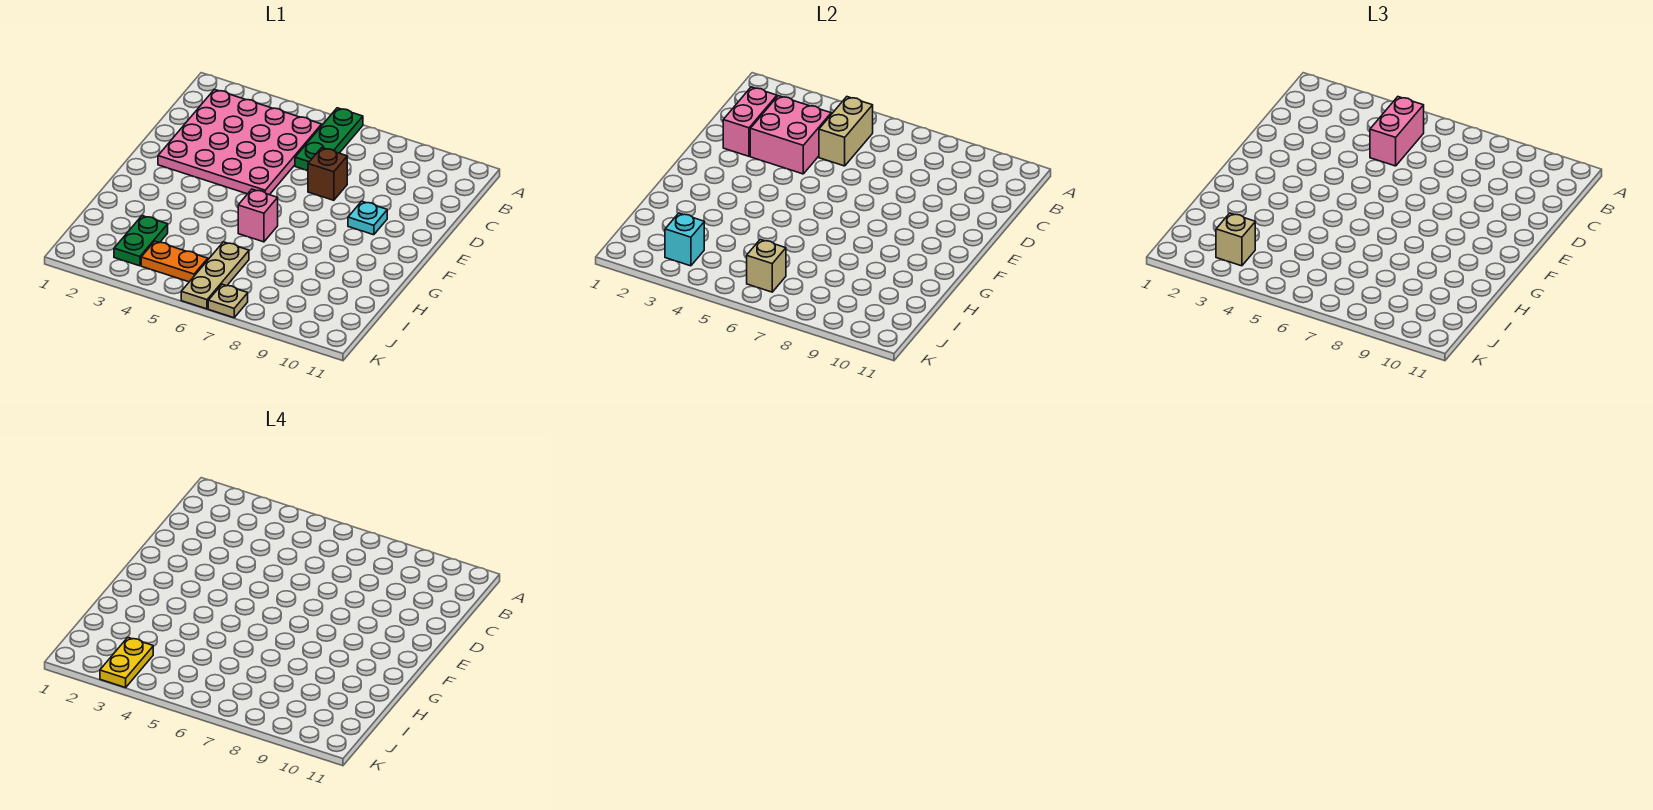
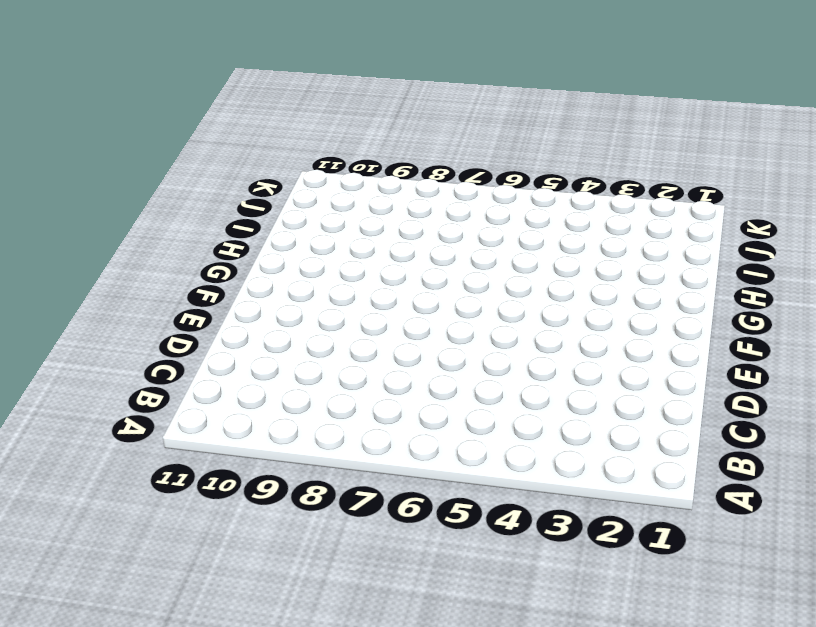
none -> green plate A6:C6 level 1
none -> pink plate B2:E5 level 1
none -> brown brick D7 level 1

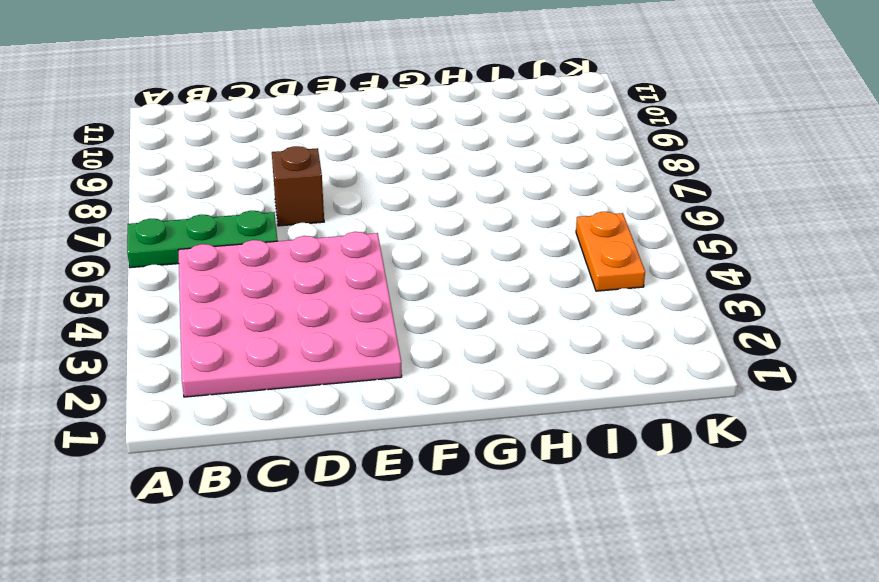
none -> cyan plate E9 level 1
none -> pink brick G6 level 1
none -> green plate I3:J3 level 1

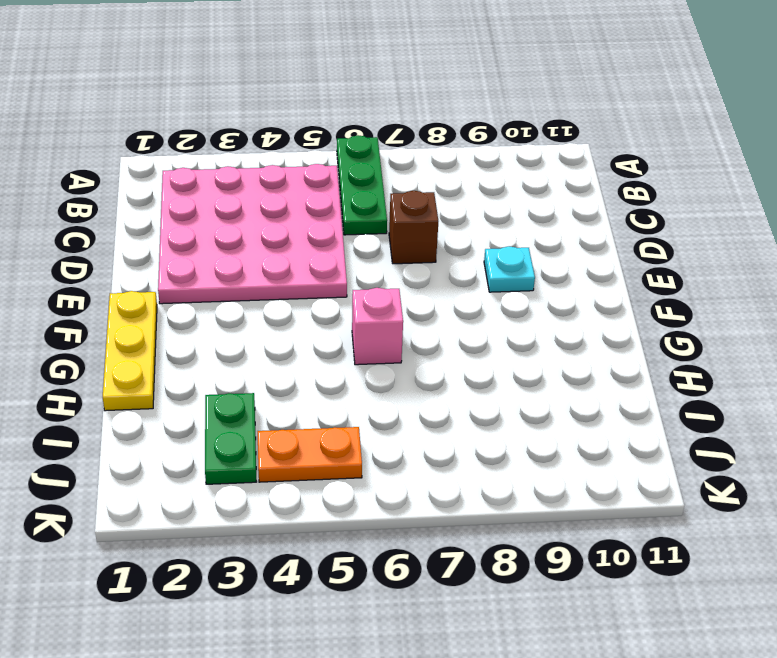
yellow plate F1:H1 level 1 -> none
none -> tan plate I6:K6 level 1
none -> tan plate K7 level 1
none -> tan brick B5:C5 level 2

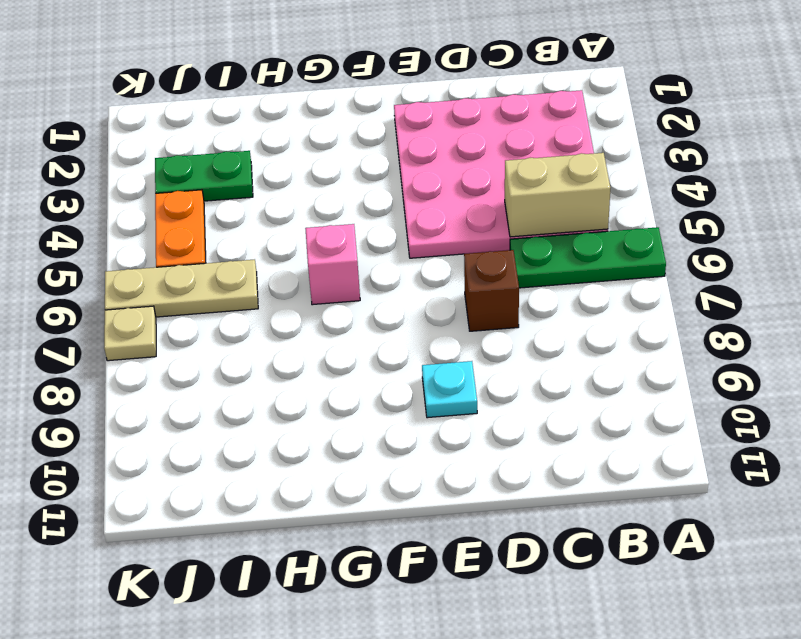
none -> pink brick C2:D2 level 2
none -> pink brick C3:D4 level 2
none -> cyan brick J3 level 2

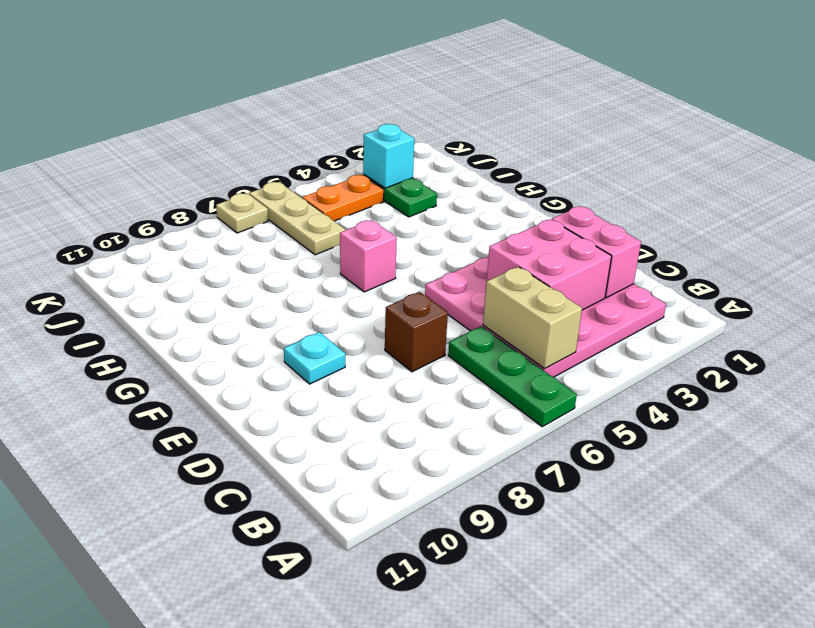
none -> tan brick J6 level 2
none -> pink brick B5:C5 level 3
none -> tan brick J3 level 3

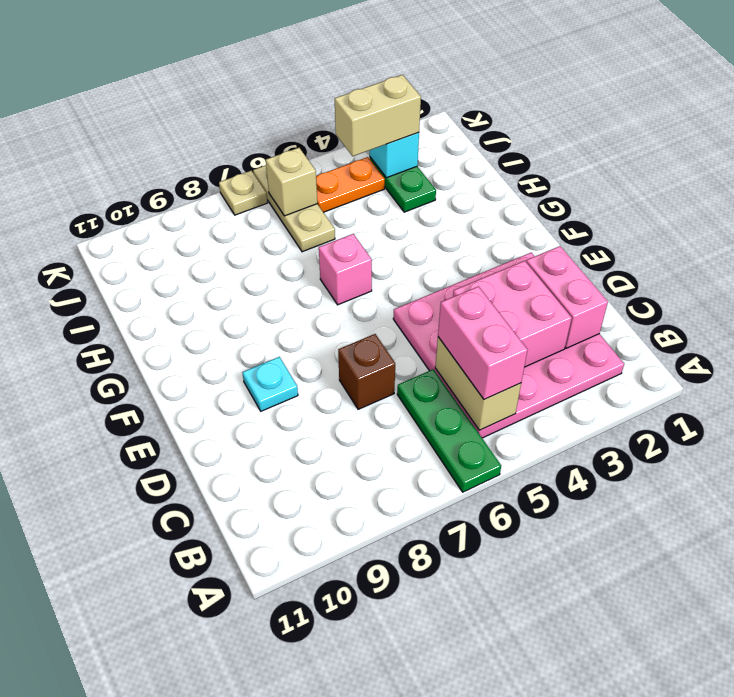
tan brick J3:J4 level 3 -> tan brick J3 level 3
none -> yellow plate J3:K3 level 4

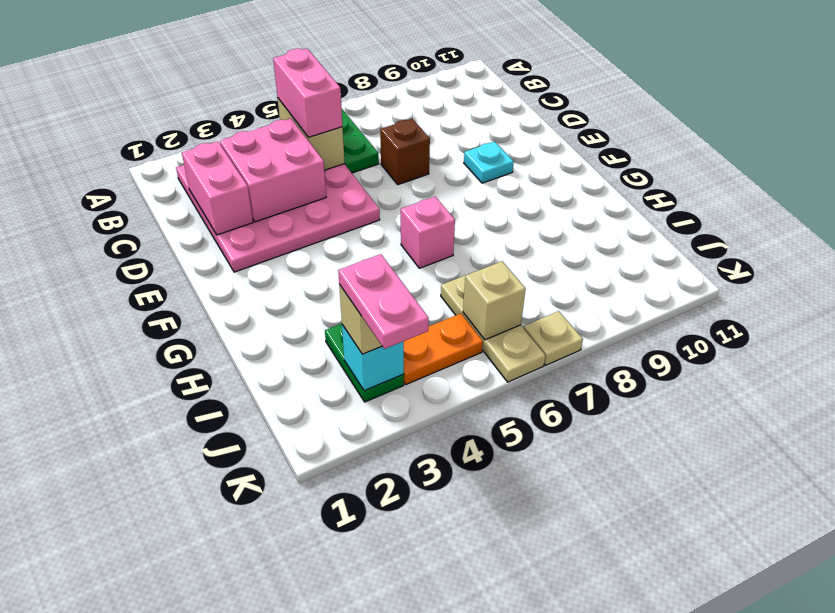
pink plate J3:K3 level 4 -> yellow plate J3:K3 level 4

